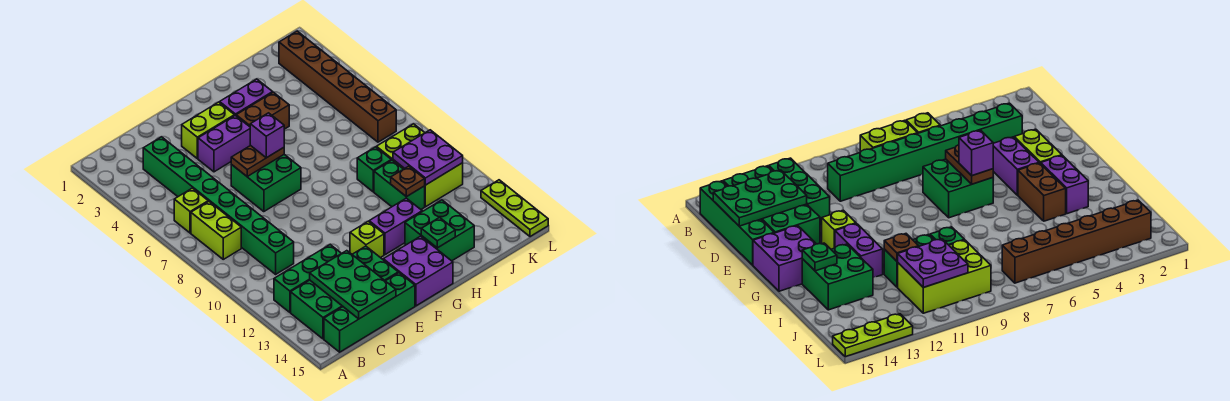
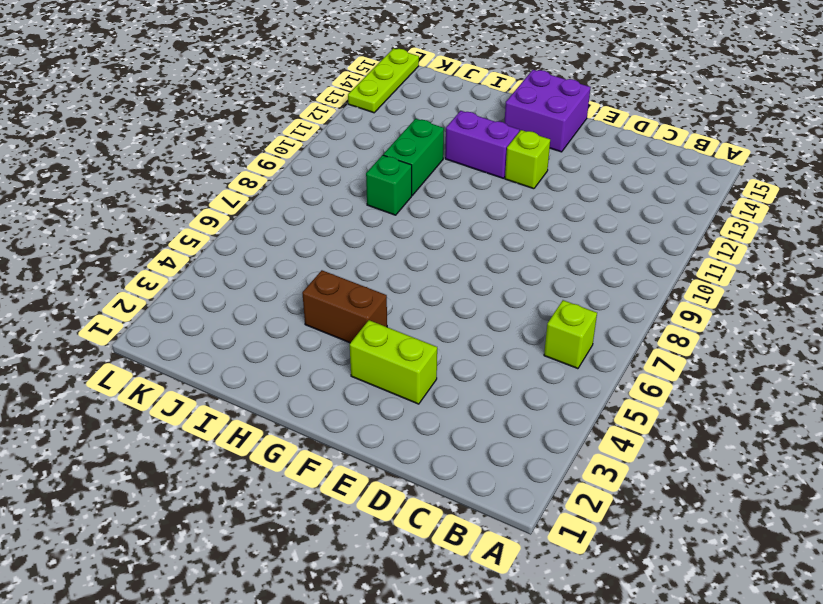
none -> lime brick B7:B8 level 1
none -> green brick B12:D12 level 1
none -> green brick B13:E14 level 1

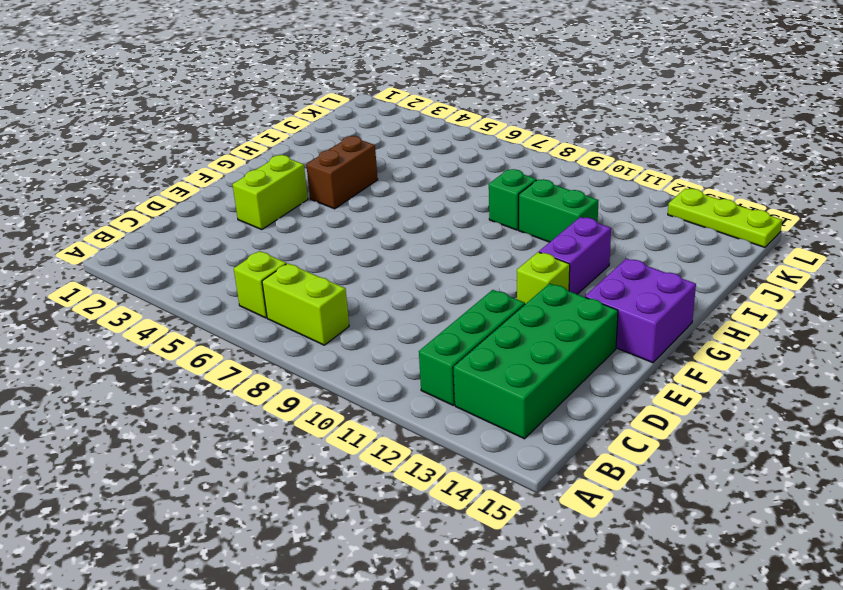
none -> green brick B15:E15 level 1
none -> green brick C3:C10 level 1
none -> purple brick E4:F4 level 1

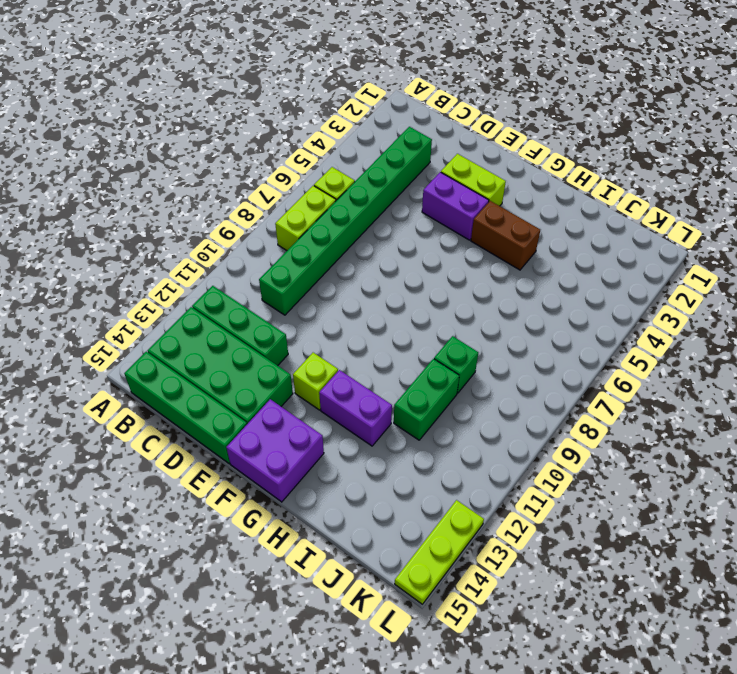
none -> green brick E6:F7 level 1
none -> purple brick G3:H3 level 1
none -> green brick H13:I14 level 1

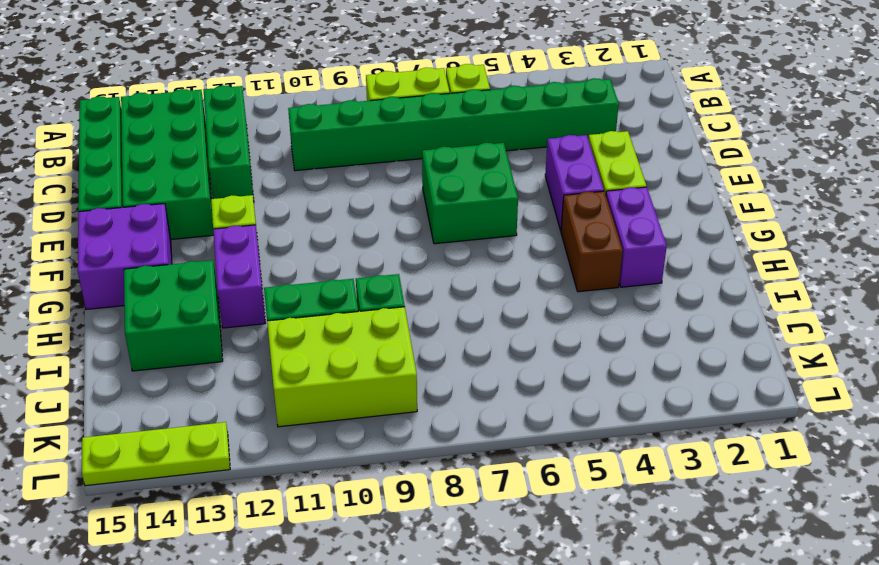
none -> brown brick K2:K7 level 1
none -> green plate C13:D15 level 2
none -> brown plate E6:F6 level 2

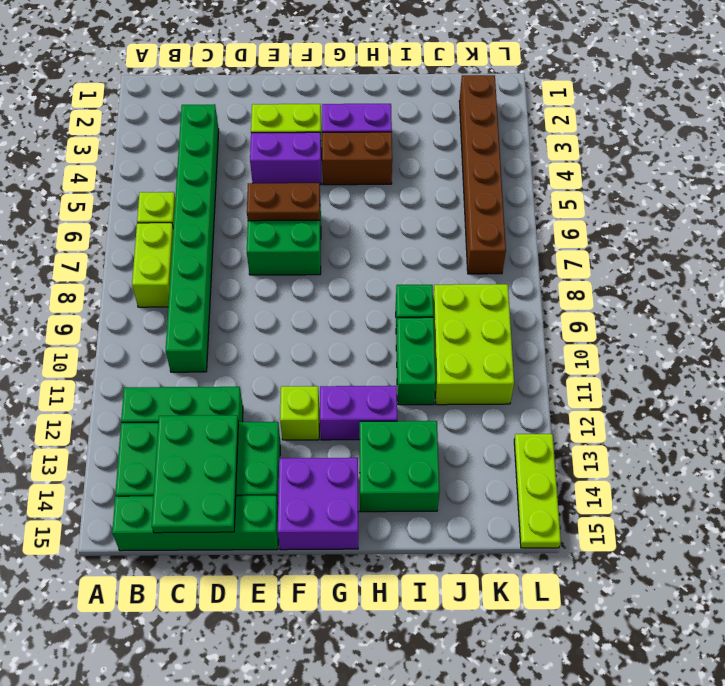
none -> green plate H14 level 2
none -> brown plate I11 level 2
none -> purple plate J10:K11 level 2

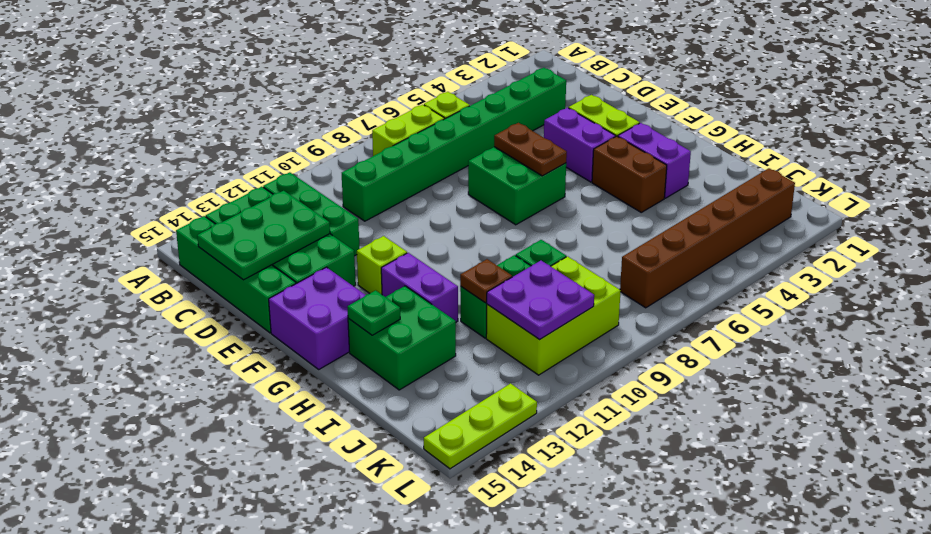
none -> purple brick F6 level 3

